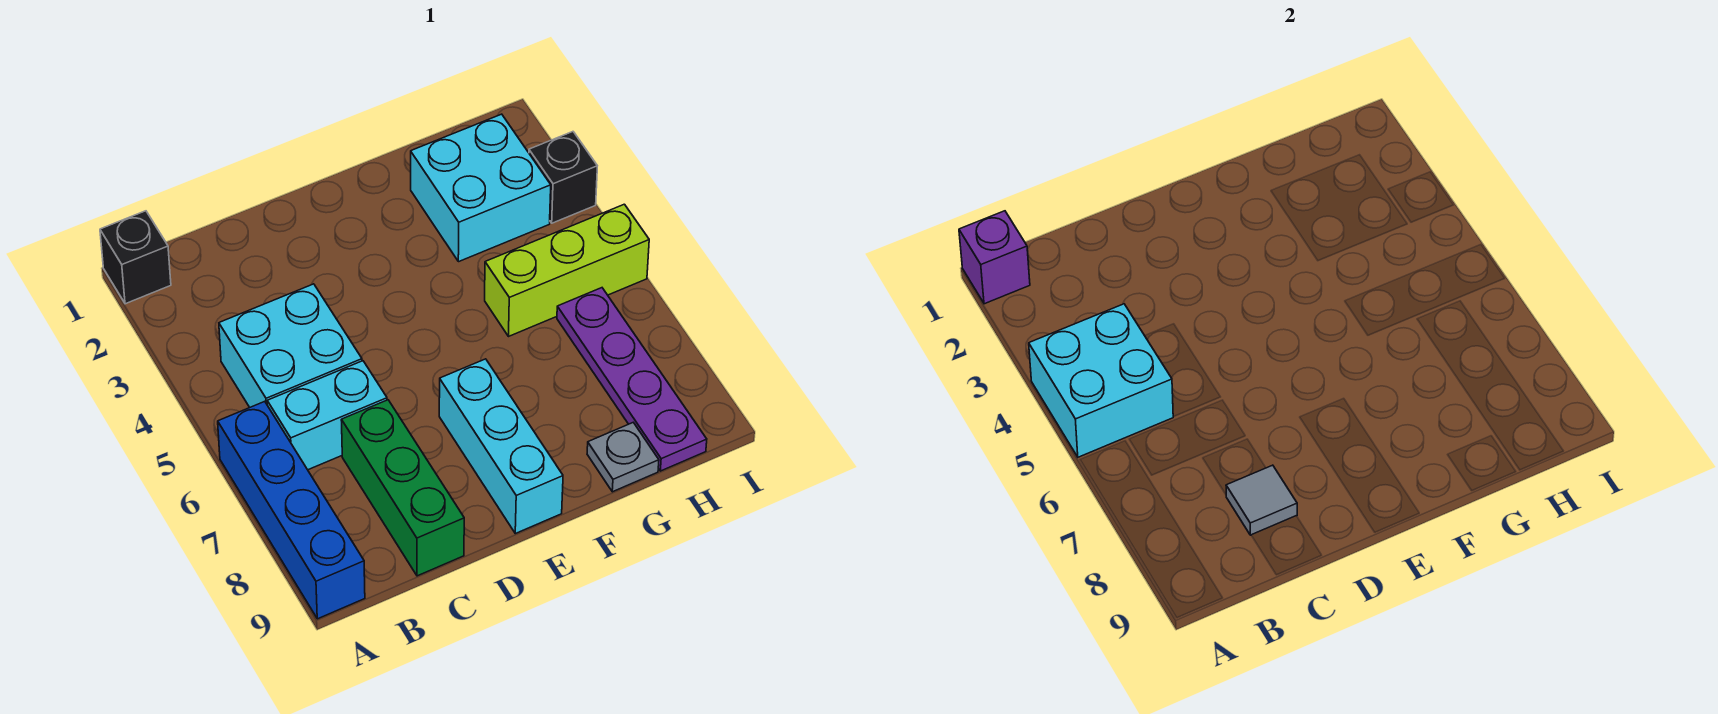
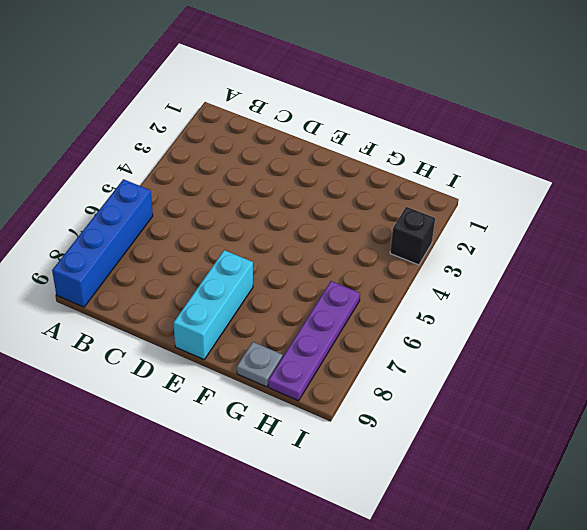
none -> black brick A1 level 1
none -> cyan brick B4:C5 level 1
none -> cyan brick B6:C6 level 1

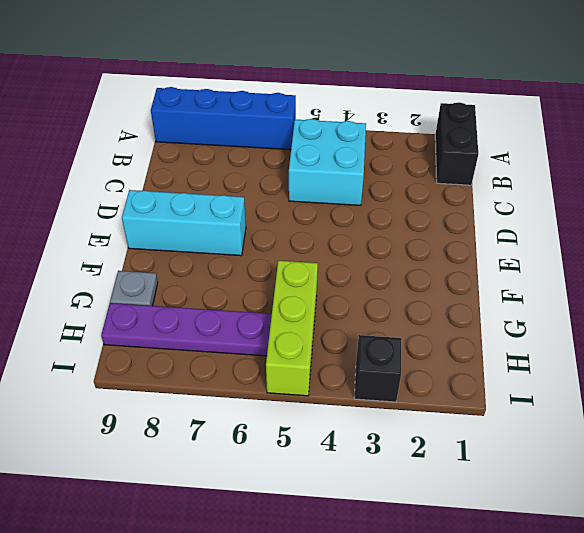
black brick A1:B1 level 1 -> black brick A1 level 1
none -> cyan brick B6:C6 level 1
none -> green brick C7:C9 level 1
none -> cyan brick G2:H3 level 1

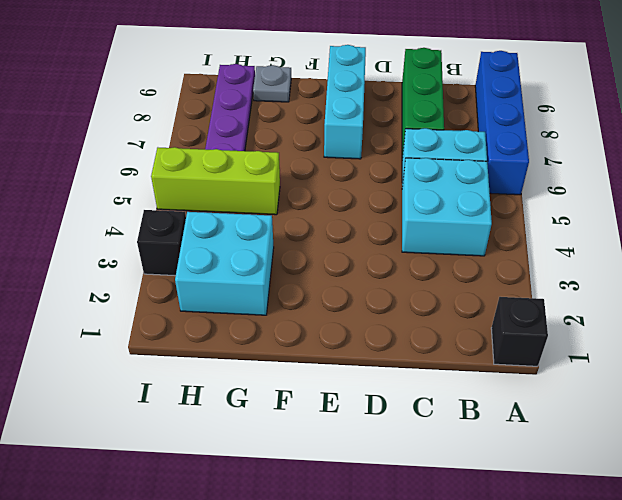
none -> purple brick A1 level 2
none -> cyan brick A4:B5 level 2
none -> grey tile C8 level 2

